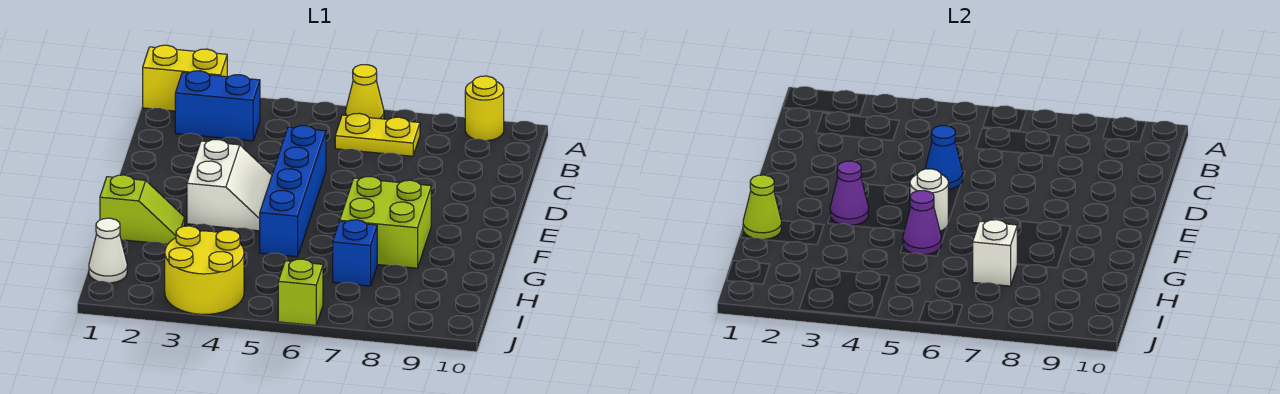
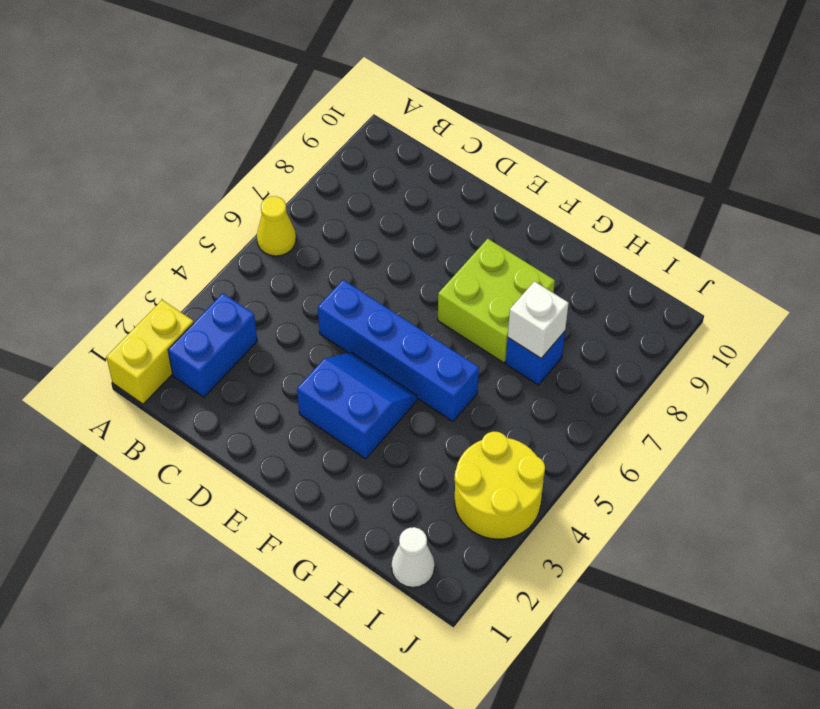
blue slope E3:F4 level 1 top 3 -> white slope E3:F4 level 1 top 3
none -> yellow round brick A9 level 1
none -> yellow plate B6:B7 level 1
none -> lime slope G1:G2 level 1 top 1

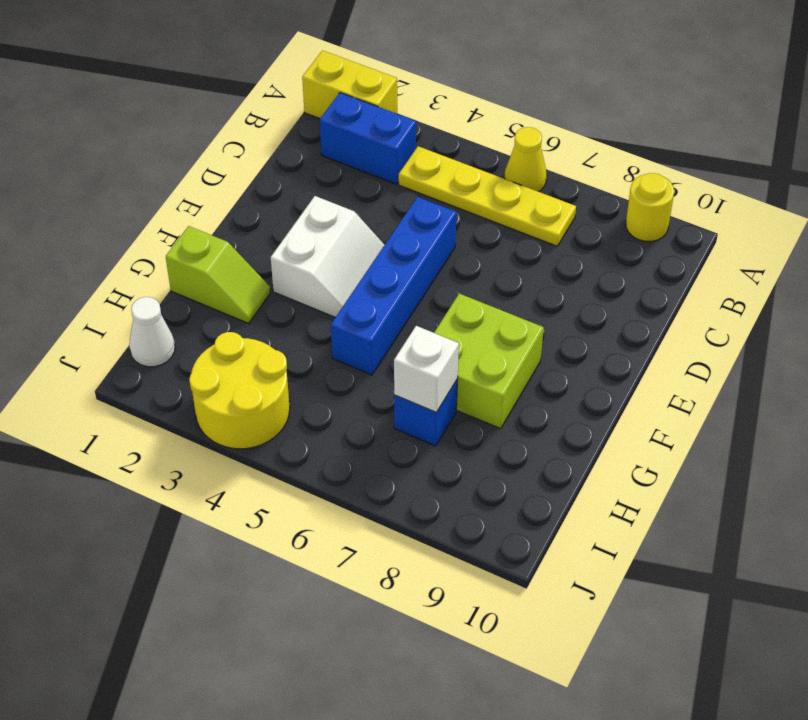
yellow plate B4:B7 level 1 -> yellow plate B6:B7 level 1
none -> lime brick J6 level 1
none -> blue cone D5 level 2
none -> purple cone F3 level 2

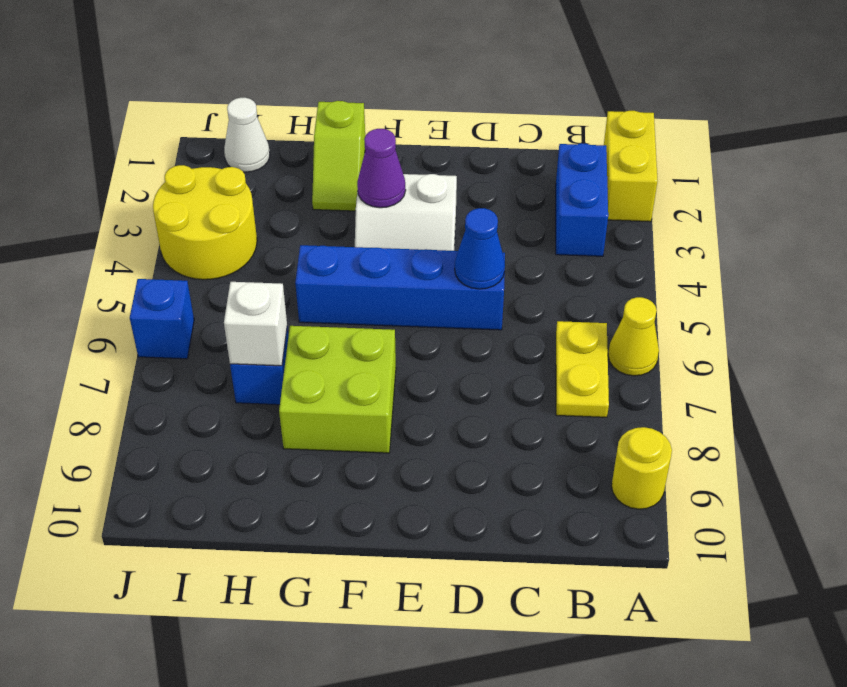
blue brick J6 level 1 -> lime brick J6 level 1
none -> white round brick F5 level 2
none -> lime cone G1 level 2
none -> purple cone G5 level 2

